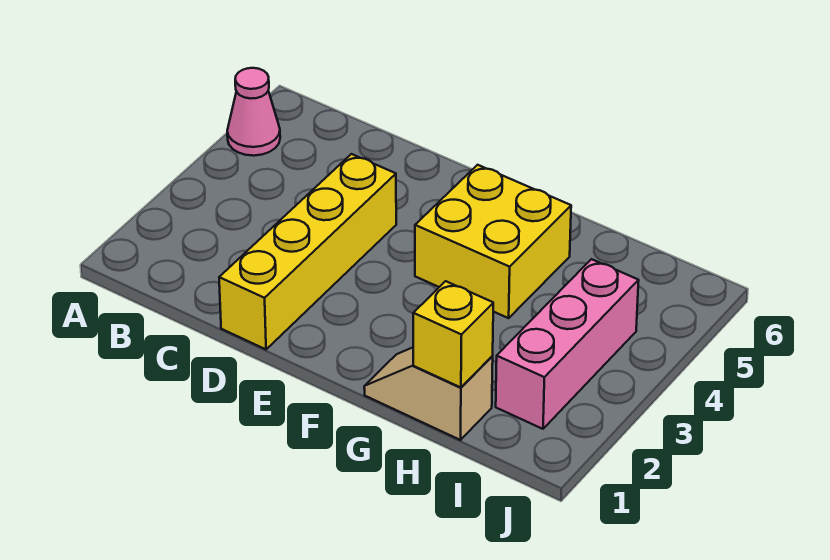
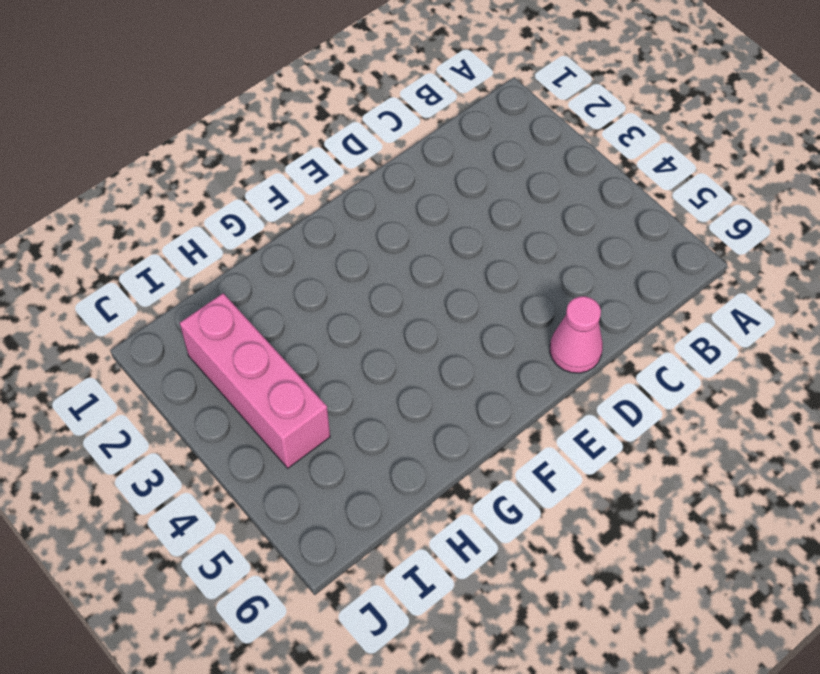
pink cone D6 level 1 -> pink cone A5 level 1
none -> yellow brick D1:D4 level 1
none -> yellow brick F4:G5 level 1

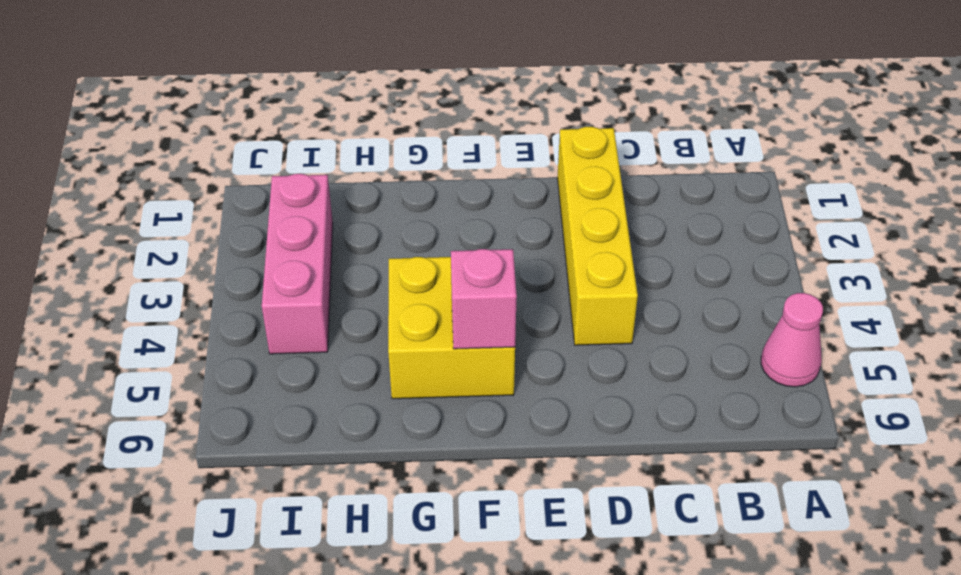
pink brick F5 level 2 -> none
none -> tan slope G1:H1 level 1 top H
none -> yellow brick H1 level 2

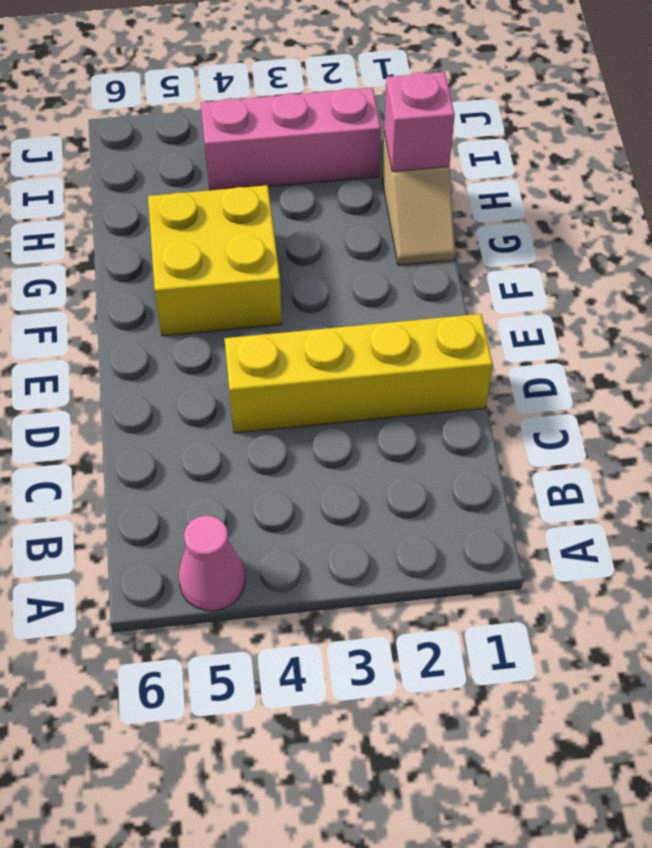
pink brick H1 level 2 -> yellow brick H1 level 2

